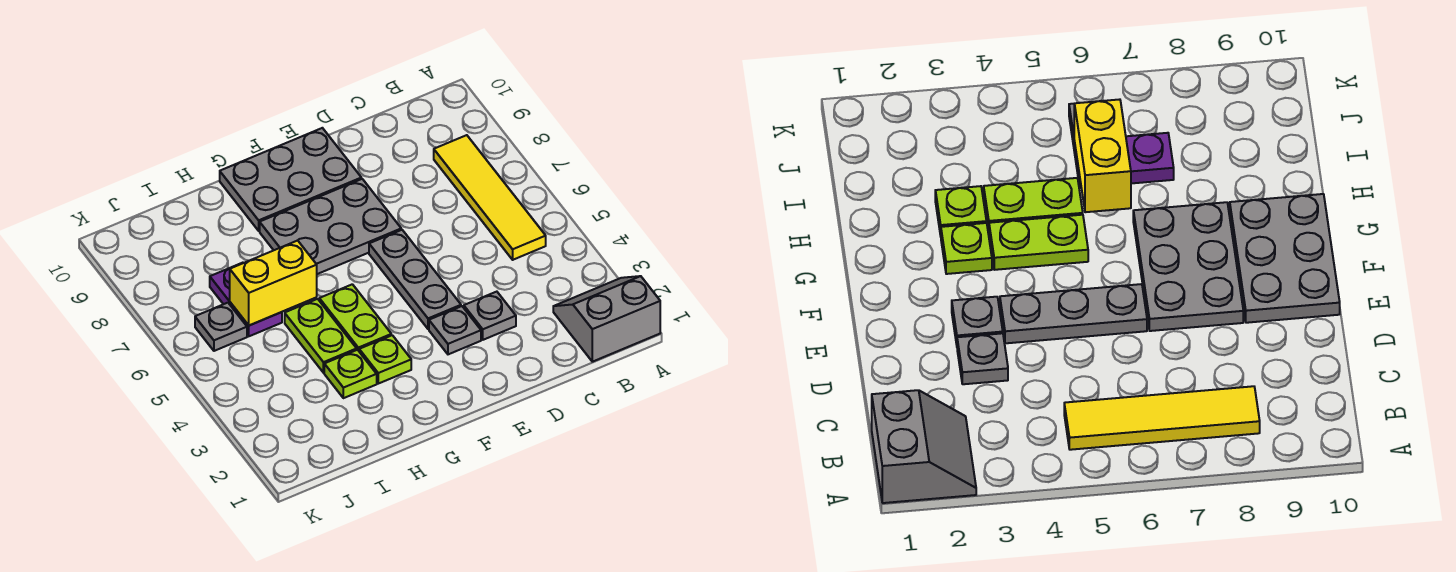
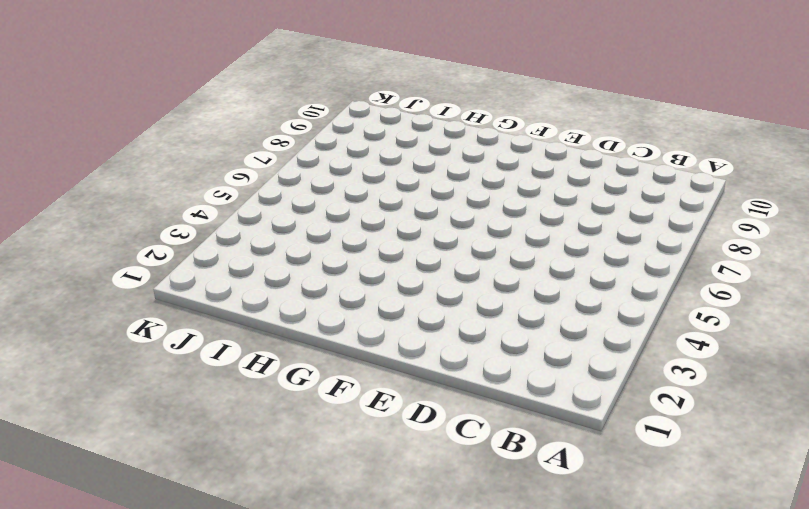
none -> grey slope A1:B2 level 1 top 1
none -> yellow tile B5:B8 level 1
none -> grey plate D3 level 1

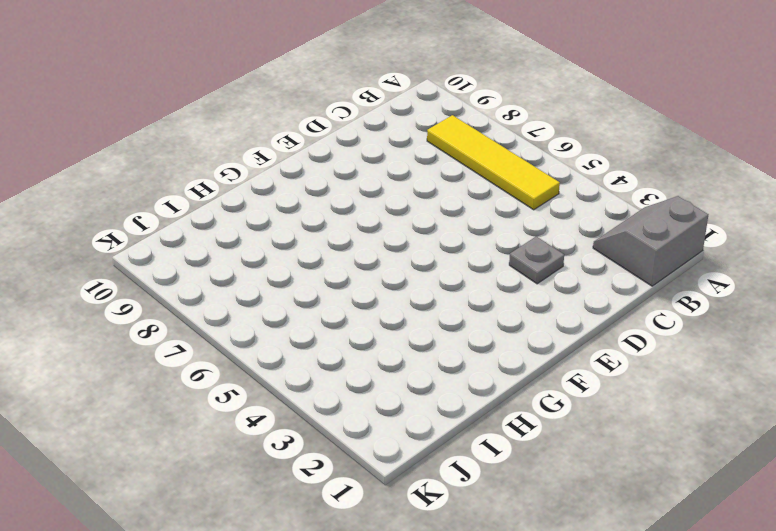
none -> grey plate E3 level 1
none -> grey plate E4:E6 level 1
none -> grey plate E7:G8 level 1

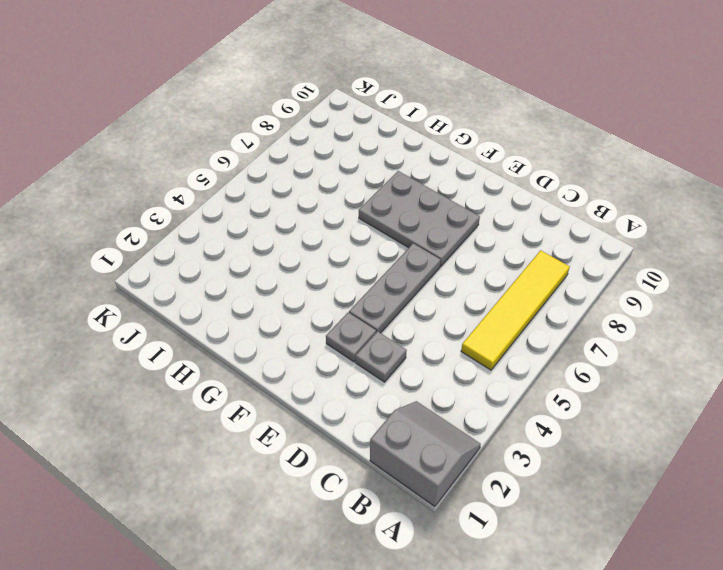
none -> grey plate E9:G10 level 1
none -> lime plate G3 level 1
none -> lime plate G4:G5 level 1

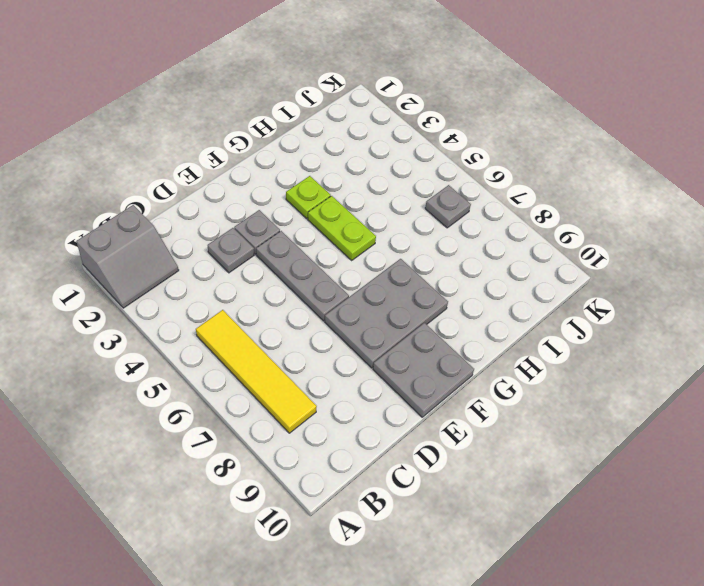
grey plate E9:F10 level 1 -> grey plate E9:G10 level 1
none -> lime plate H3 level 1
none -> lime plate H4:H5 level 1
none -> purple plate I6:I7 level 1

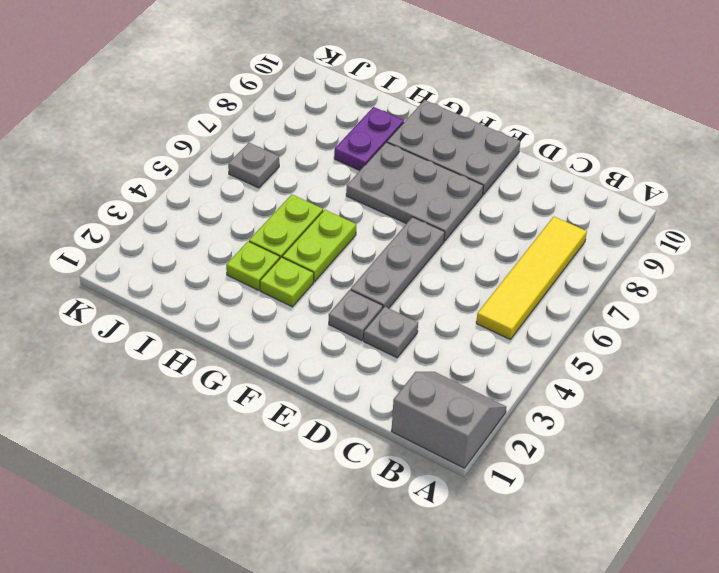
purple plate H8:H9 level 1 -> purple plate I6:I7 level 1
none -> yellow brick H6:I6 level 2

